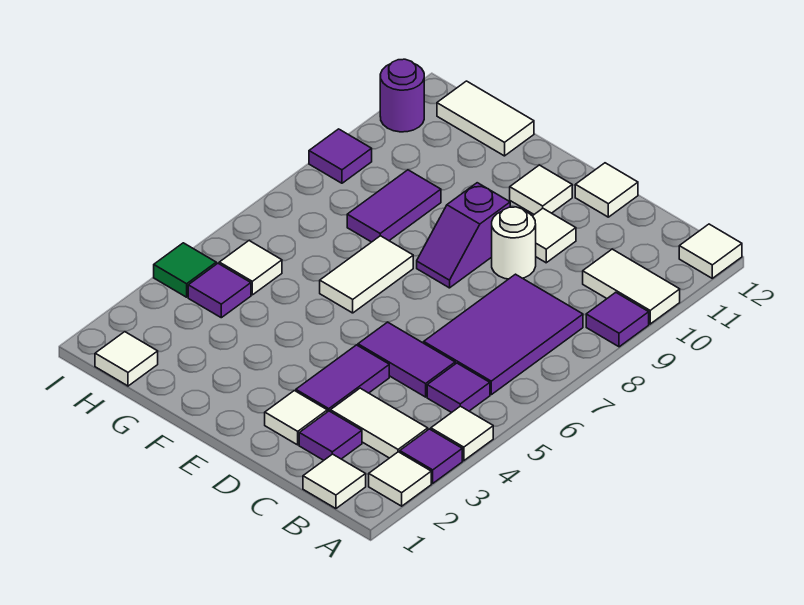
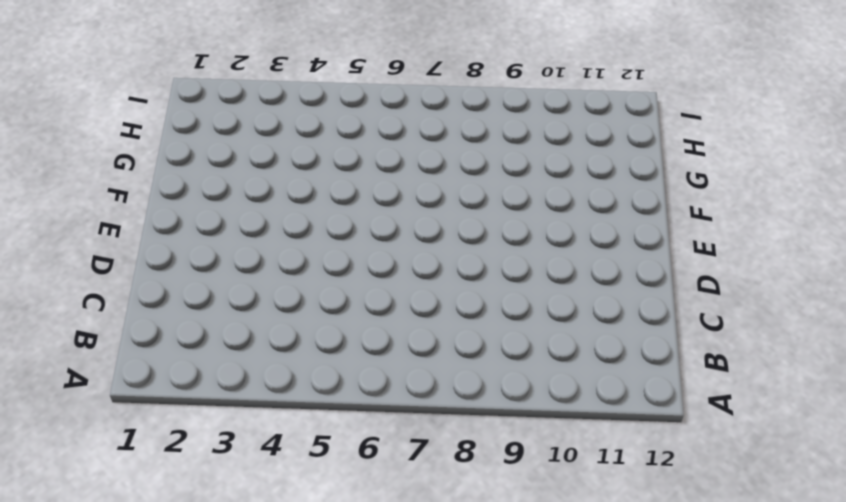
none -> white tile A2 level 1
none -> purple tile A3 level 1
none -> white tile A4 level 1

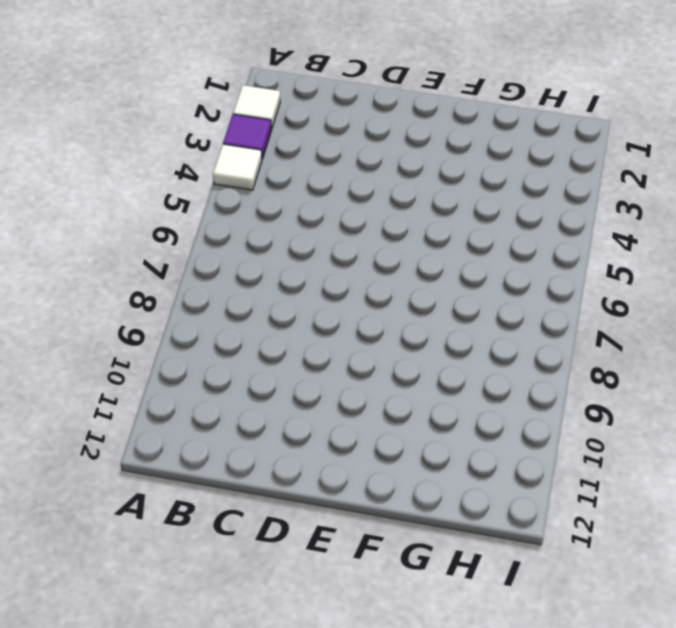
none -> purple tile A9 level 1
none -> white tile A10:B10 level 1
none -> white tile A12 level 1

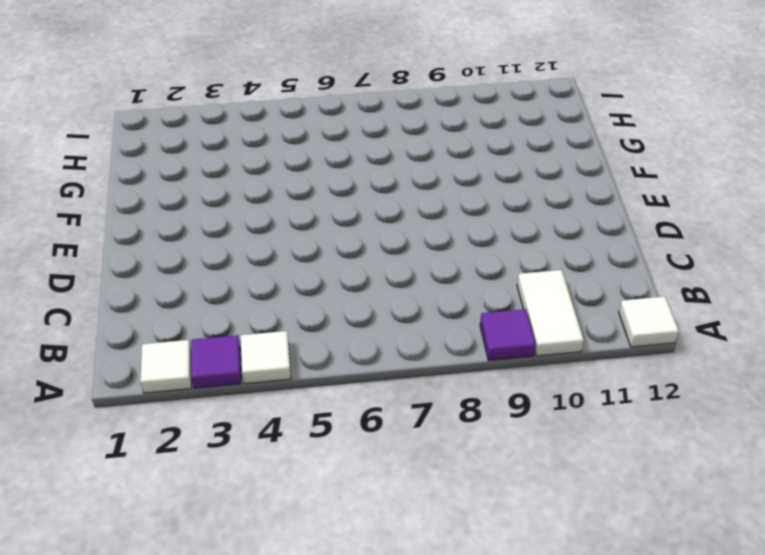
none -> white tile B1 level 1
none -> white tile B3:C3 level 1
none -> purple tile B5 level 1

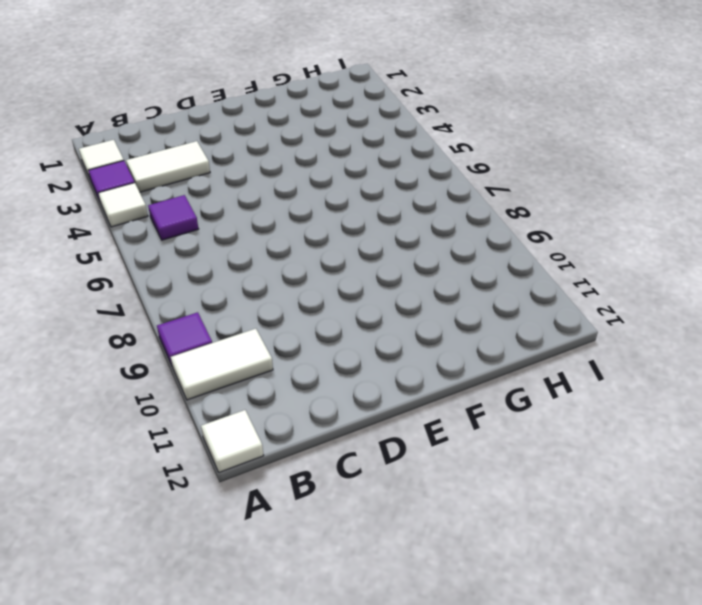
none -> white tile B1 level 1
none -> purple tile B6:C8 level 1
none -> purple tile C2 level 1

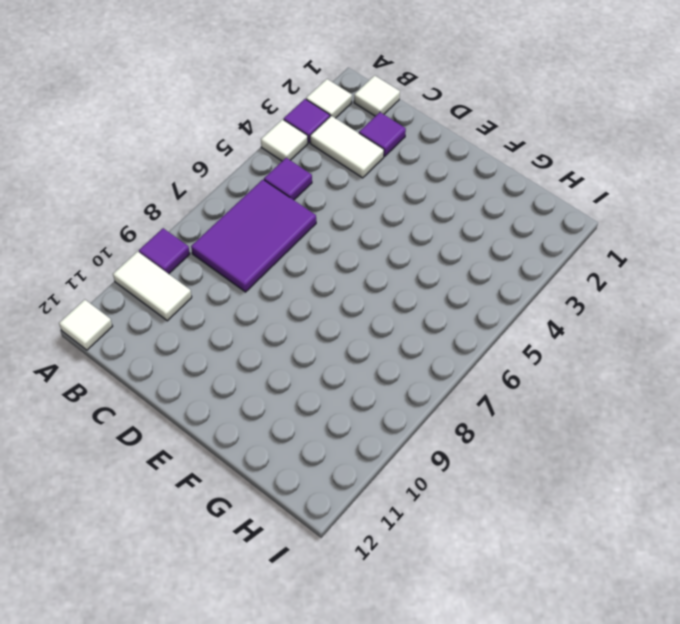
none -> purple tile C5:D5 level 1
none -> white tile D2 level 1
none -> purple tile D3:D4 level 1

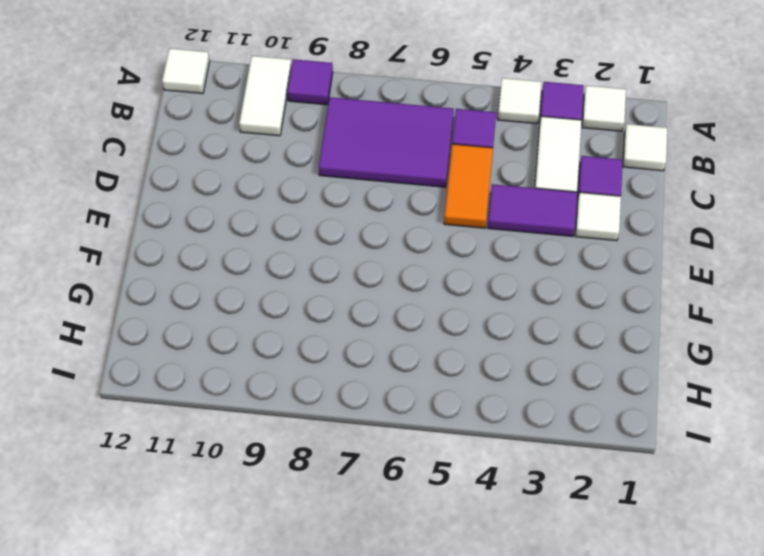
orange tile C5:D5 level 1 -> purple tile C5:D5 level 1
none -> white round brick D9 level 1
none -> white tile D10 level 1
none -> white tile D12 level 1

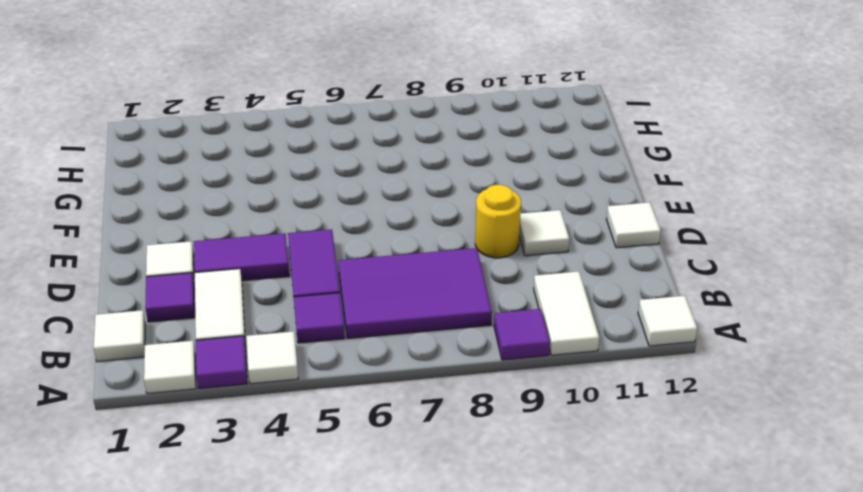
yellow round brick D9 level 1 -> white round brick D9 level 1
none -> purple slope E8:E9 level 1 top 9
none -> white tile E11 level 1
none -> white tile F6:F7 level 1

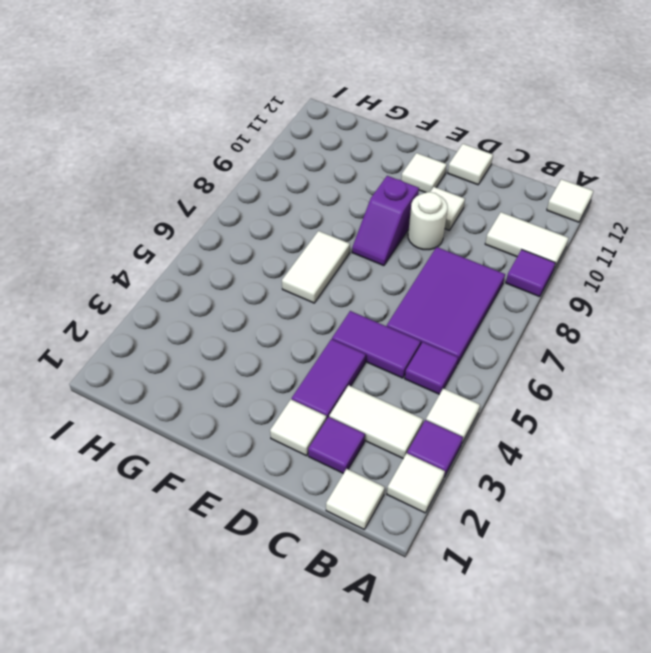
none -> purple tile G8:G9 level 1
none -> white tile G12:H12 level 1
none -> white tile H1 level 1

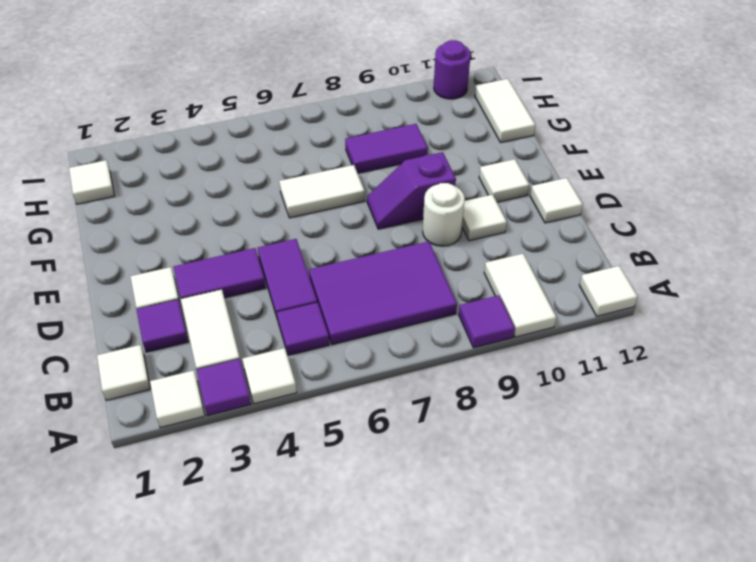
none -> purple tile H4 level 1
none -> white tile H5 level 1
none -> green tile I4 level 1

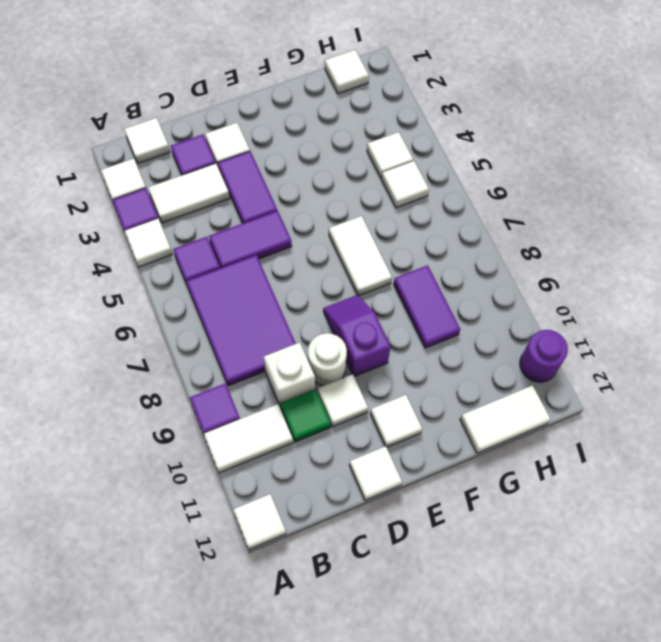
white brick C9 level 1 -> none
green tile C10 level 1 -> green tile I4 level 1
white tile H4 level 1 -> purple tile H4 level 1
none -> purple tile I9 level 1

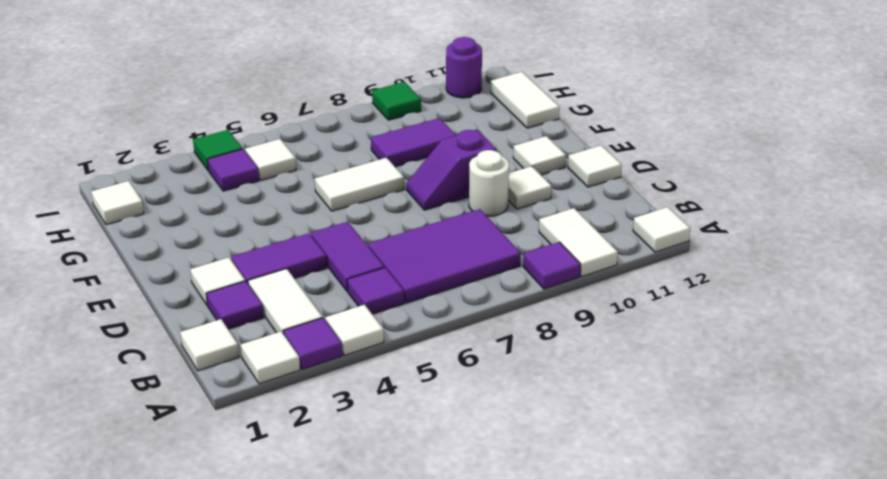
green tile I9 level 1 -> purple tile I9 level 1

